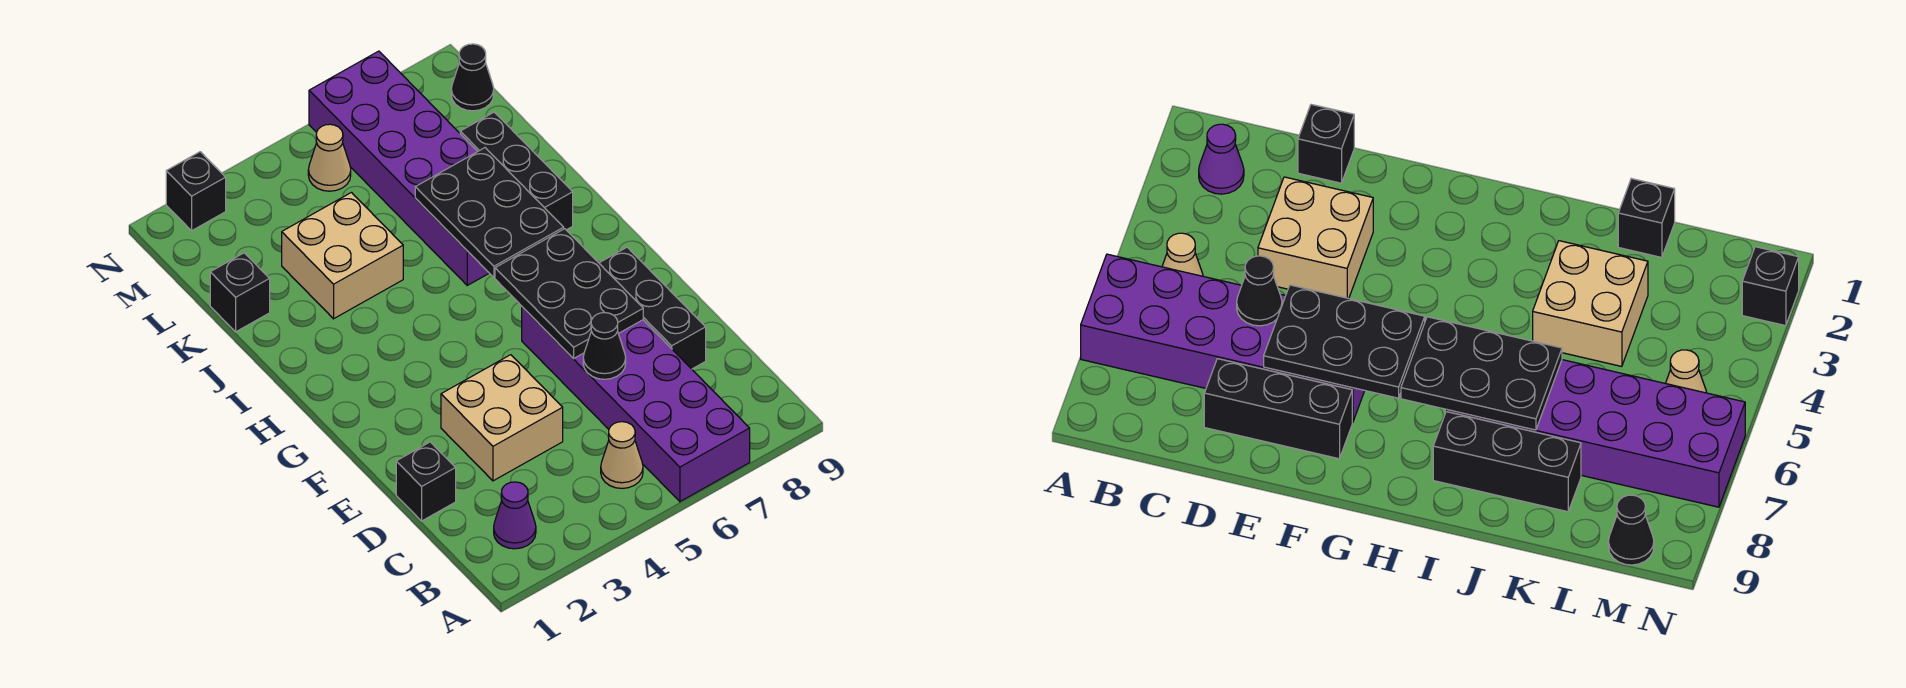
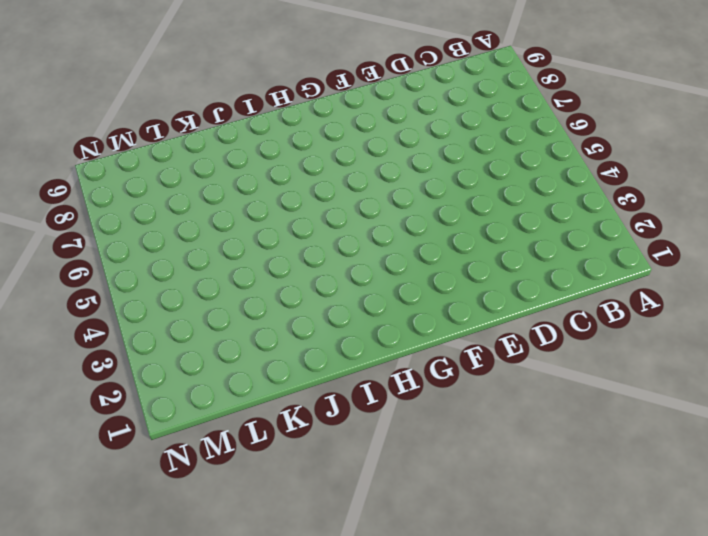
none -> purple brick A6:F7 level 1
none -> purple cone B2 level 1
none -> tan cone B5 level 1

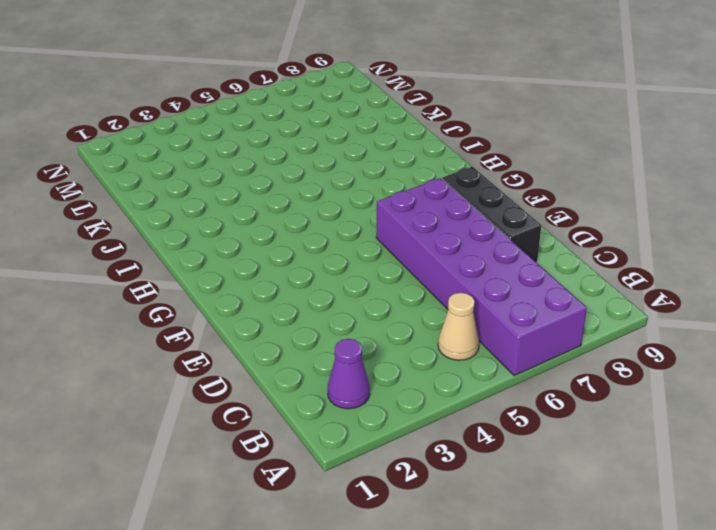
none -> black brick D1 level 1
none -> tan brick D3:E4 level 1
none -> purple brick I6:N7 level 1

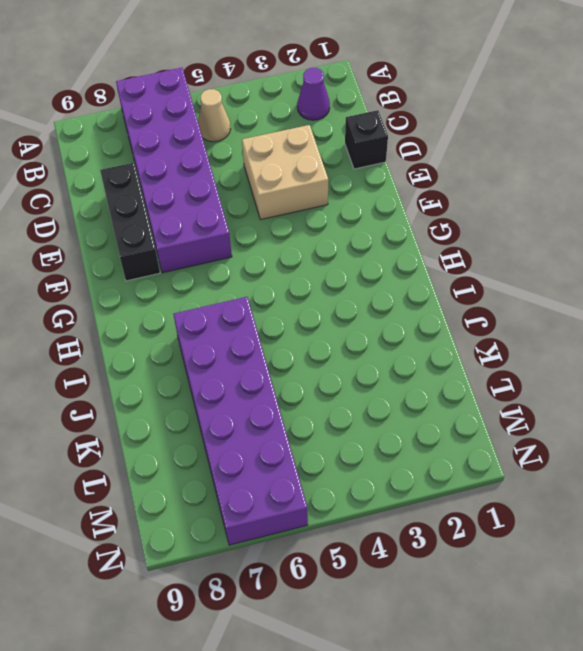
none -> black brick I8:K8 level 1
none -> tan brick J3:K4 level 1
none -> black brick K1 level 1

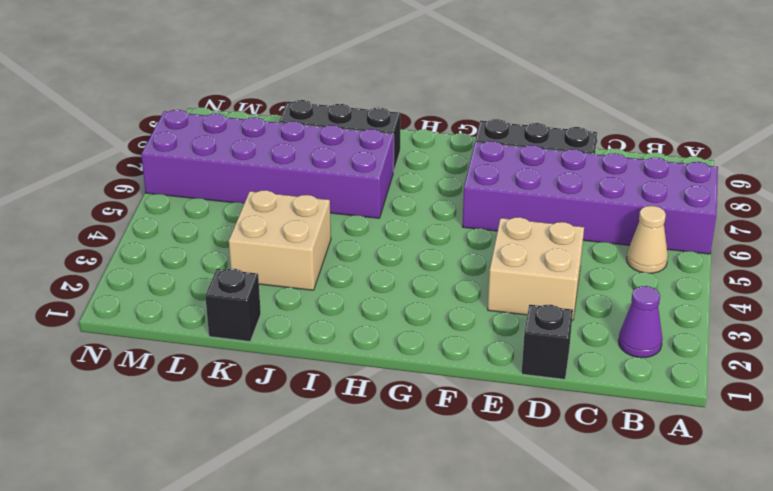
none -> tan cone M5 level 1
none -> black cone M9 level 1
none -> black brick N2 level 1

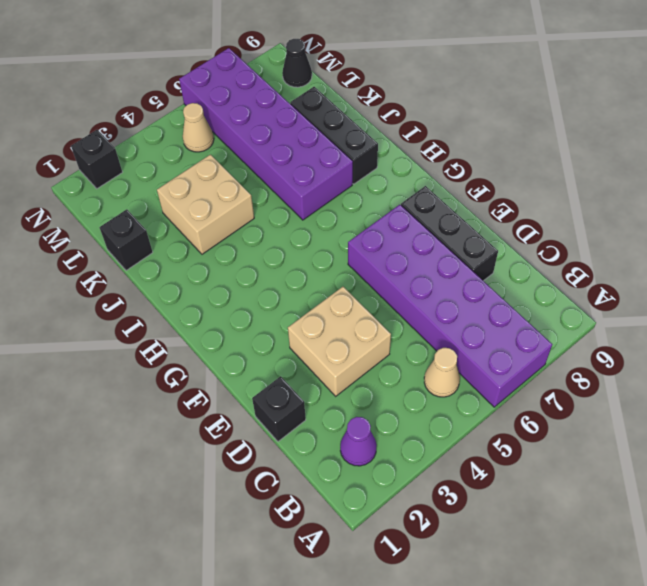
none -> black cone D6 level 2
none -> black plate E6:G7 level 2
none -> black plate H6:J7 level 2

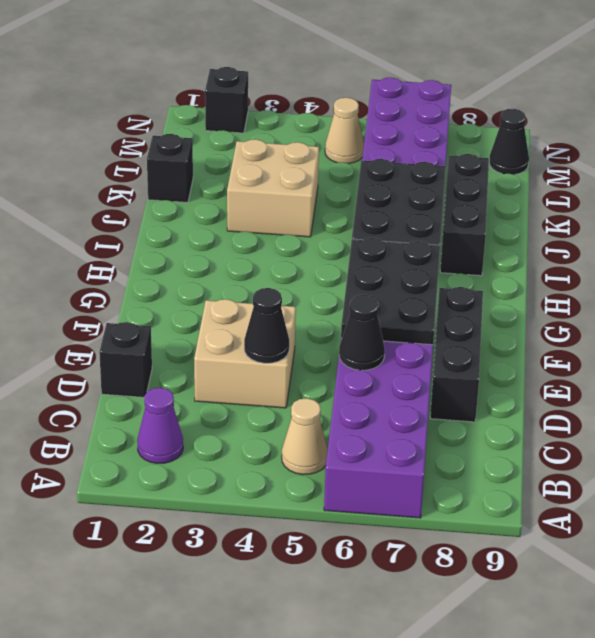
black cone D4 level 2 -> none

